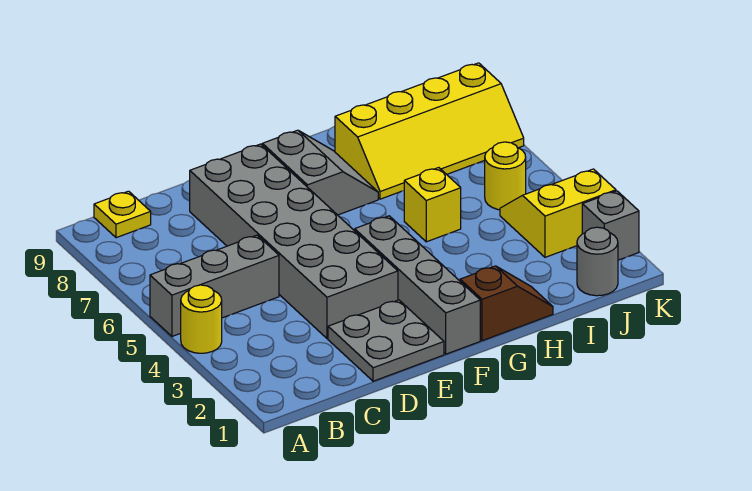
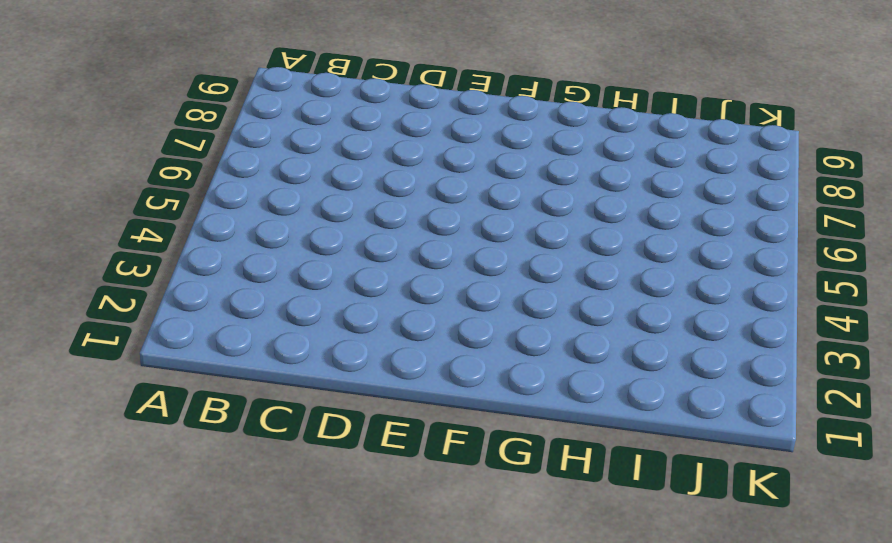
none -> yellow round brick A4 level 1
none -> grey brick A5:C5 level 1
none -> yellow plate B9 level 1

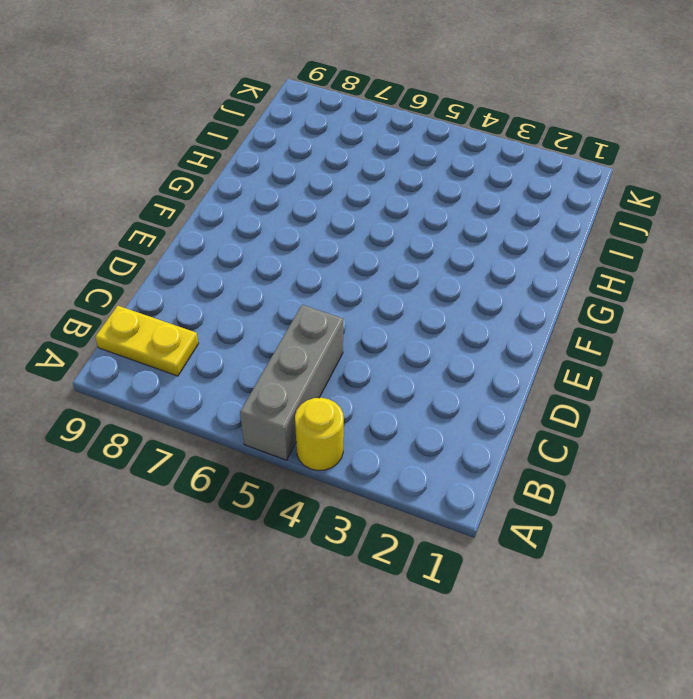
yellow plate B8:B9 level 1 -> yellow plate B9 level 1
none -> grey plate D1:E2 level 1
none -> grey brick D3:E8 level 1
none -> grey brick F1:F4 level 1

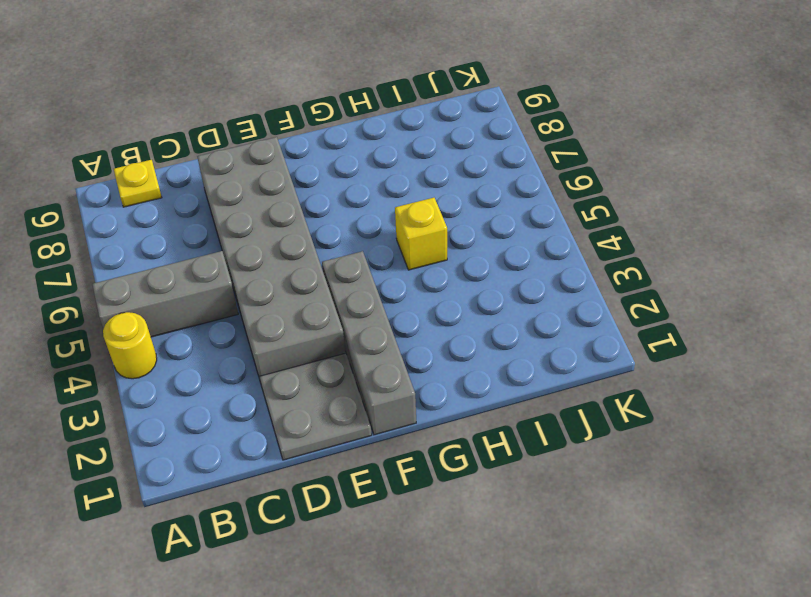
none -> grey slope F7:G8 level 1 top F
none -> brown slope G1:H1 level 1 top G
none -> yellow slope H7:K8 level 1 top 8

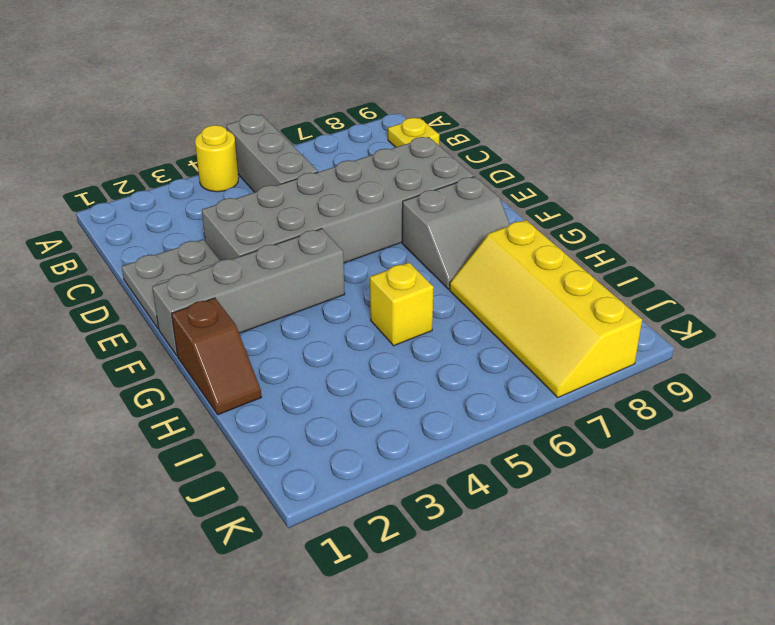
none -> grey round brick J1 level 1
none -> yellow slope J3:K4 level 1 top 3
none -> yellow round brick J5 level 1

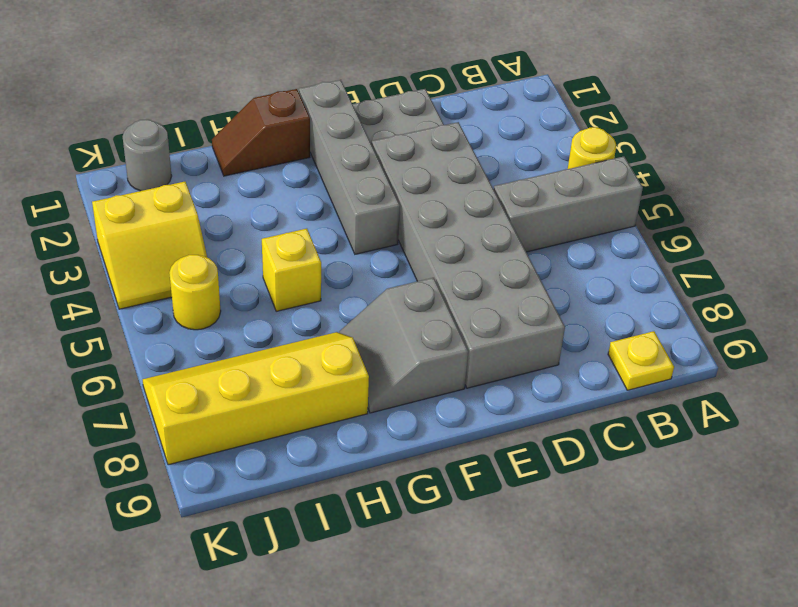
none -> grey brick K2 level 1

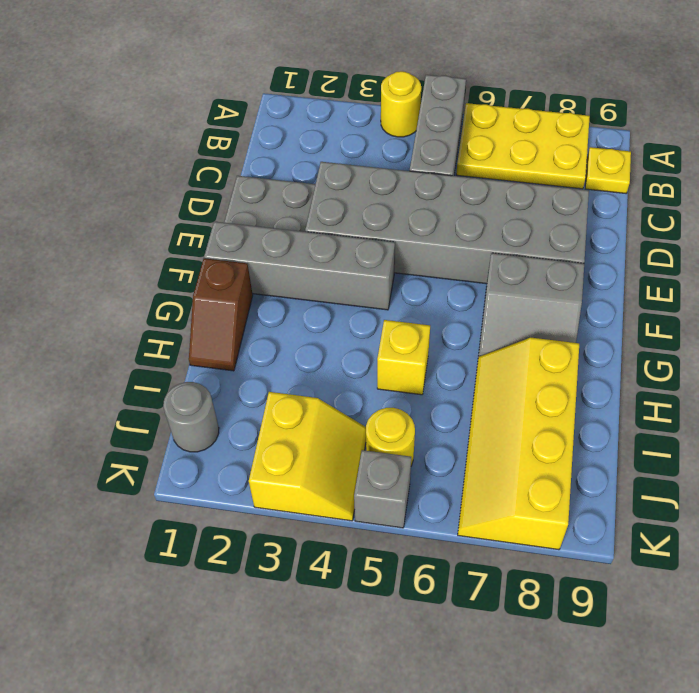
yellow plate A6:B8 level 1 -> none
grey brick K5 level 1 -> grey brick K2 level 1

